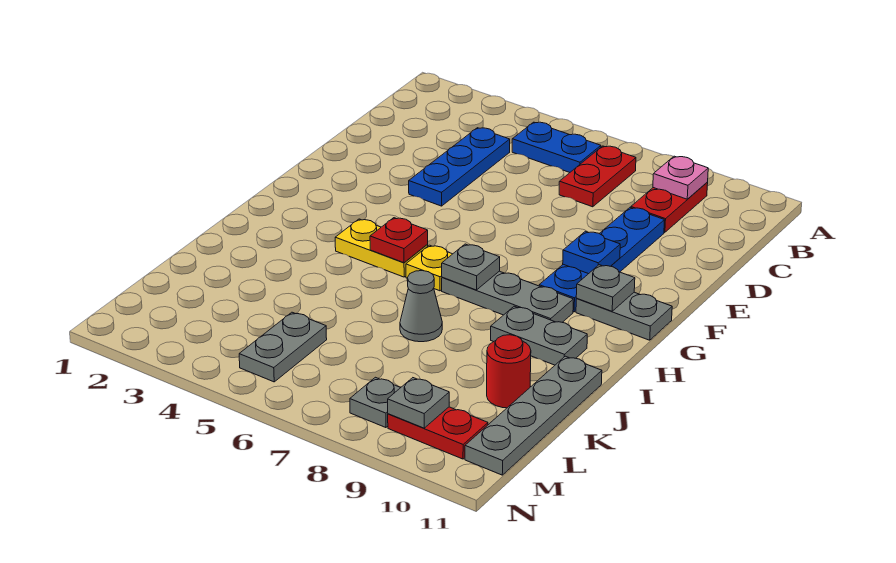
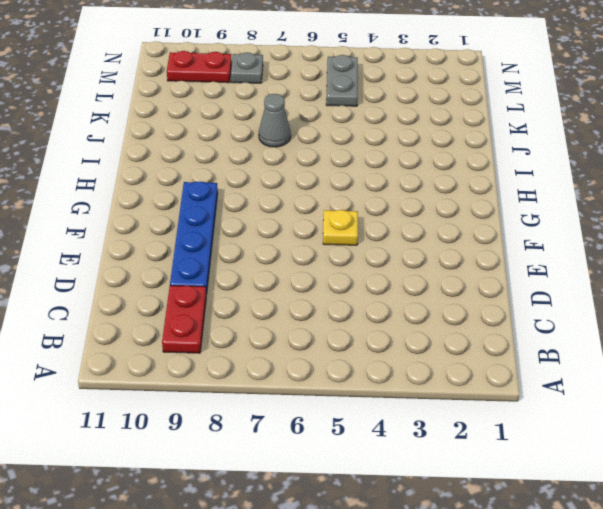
yellow plate F5 level 1 -> yellow plate H6 level 1
none -> blue plate B5:B6 level 1
none -> red plate B7:C7 level 1
none -> blue plate C4:E4 level 1

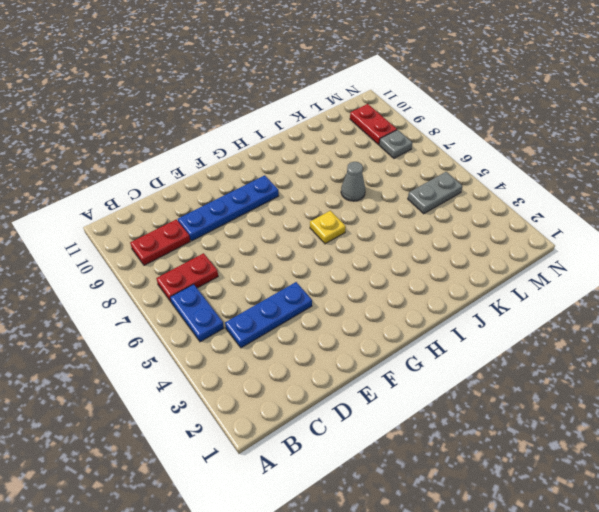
none -> grey plate G10:G11 level 1
none -> yellow plate H4:H5 level 1
none -> grey plate H7:H9 level 1

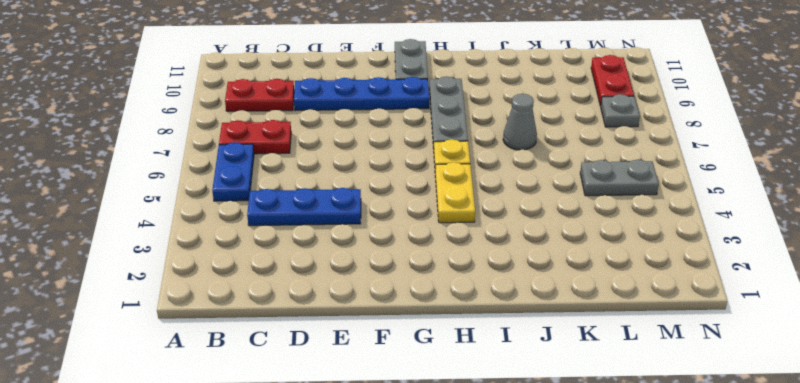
none -> grey plate I9:I10 level 1
none -> grey plate J11:M11 level 1
none -> red round brick K10 level 1

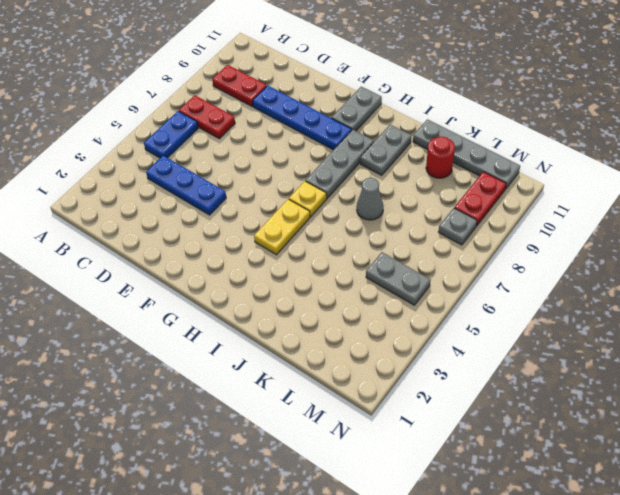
none -> pink plate B9 level 2
none -> blue plate F9 level 2
none -> grey plate G10 level 2

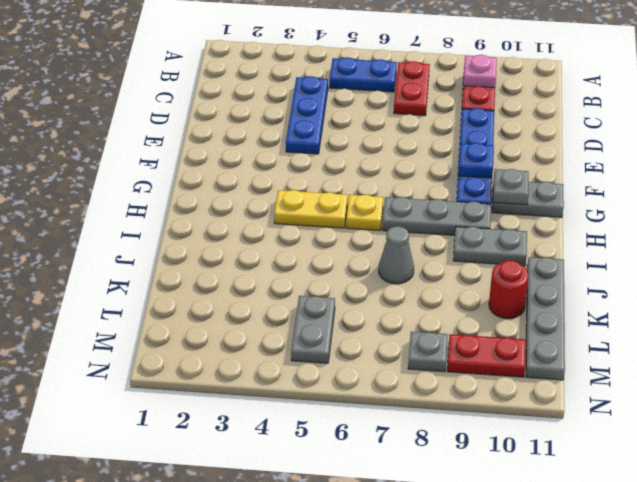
none -> red plate H5 level 2
none -> grey plate H7 level 2
none -> grey plate M9 level 2

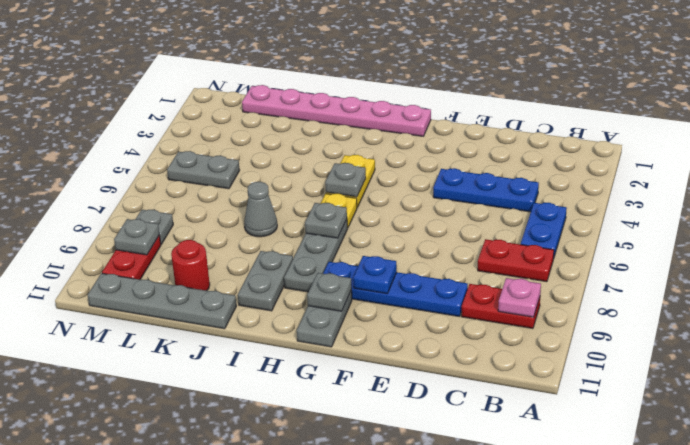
pink plate G1:L1 level 1 -> none
grey plate H5 level 2 -> red plate H5 level 2

